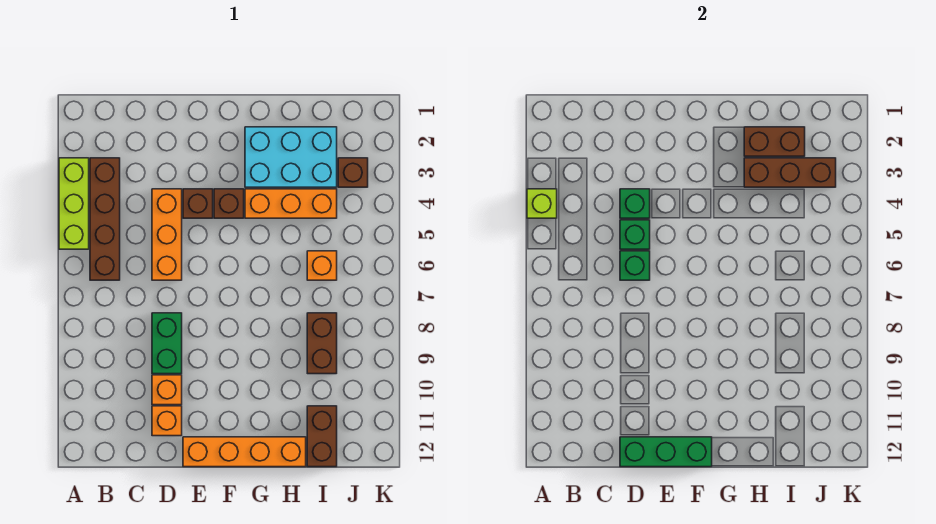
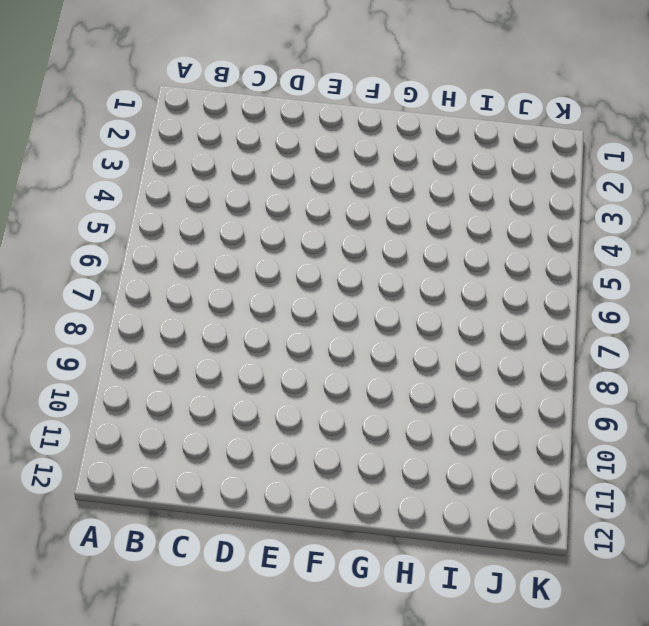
none -> lime brick A3:A5 level 1
none -> brown brick B3:B6 level 1
none -> orange brick D4:D6 level 1

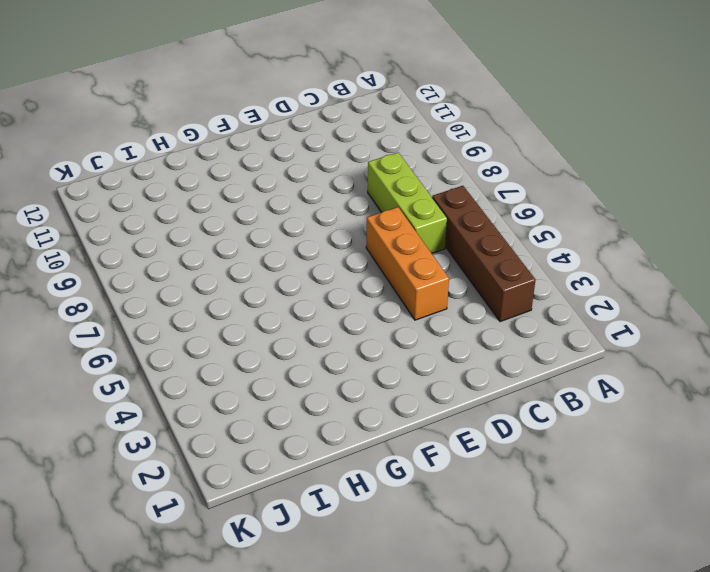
lime brick C6:C8 level 1 -> lime brick A3:A5 level 1
none -> green brick D8:D9 level 1
none -> orange brick D10 level 1
none -> orange brick D11 level 1

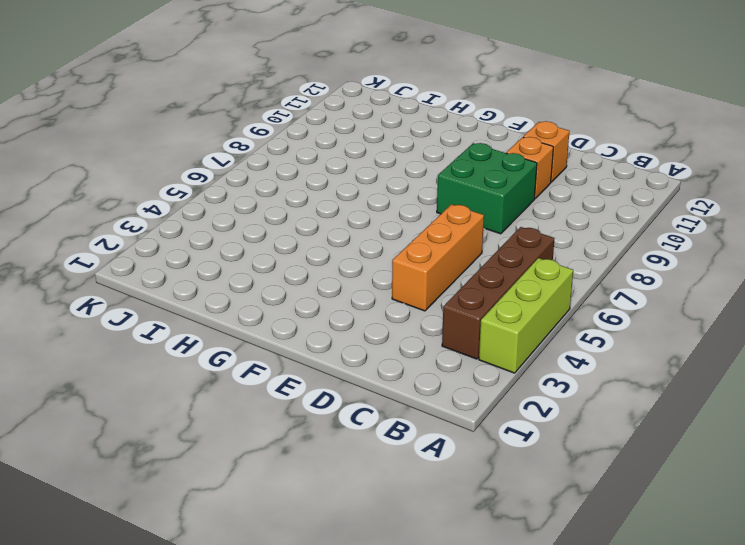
green brick D8:E9 level 1 -> green brick D8:D9 level 1
none -> brown brick E4 level 1
none -> orange brick E12:H12 level 1
none -> brown brick F4 level 1

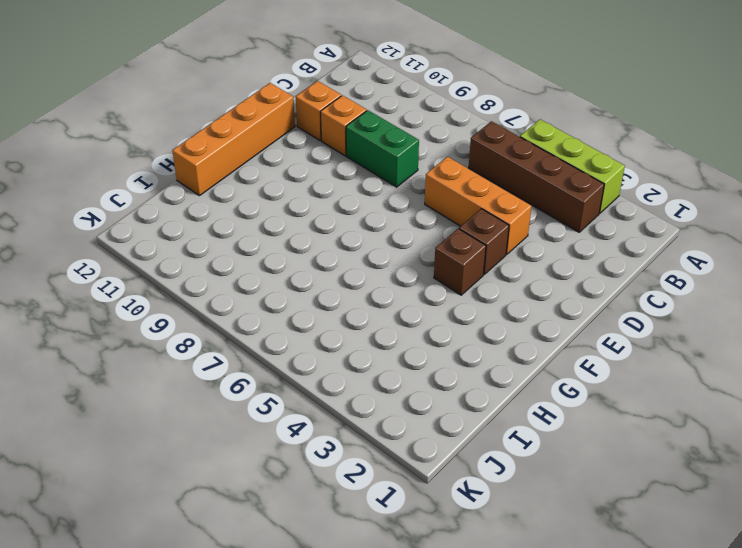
none -> cyan brick G2:I3 level 1
none -> orange brick G4:I4 level 1
none -> orange brick I6 level 1

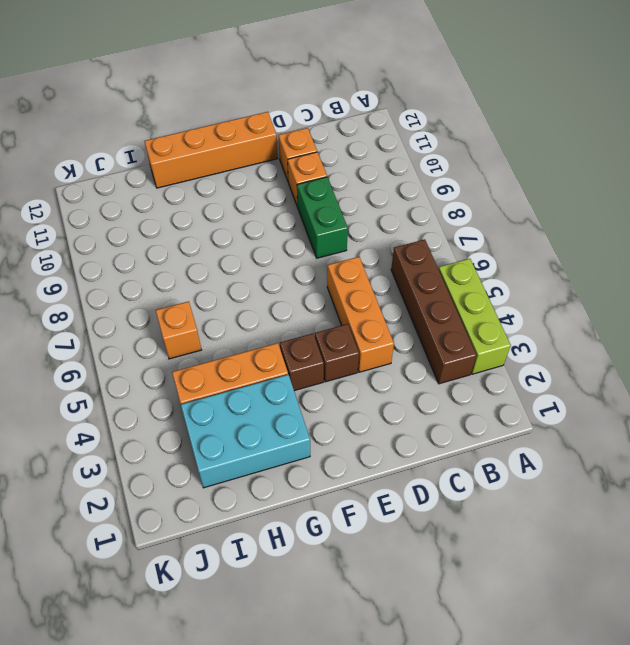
none -> brown brick I8:I9 level 1
none -> brown brick I11:I12 level 1
none -> brown brick J3 level 1

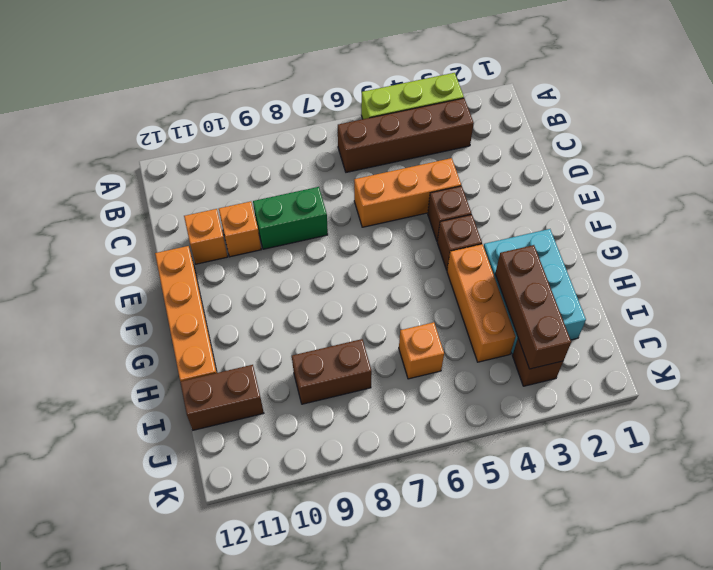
none -> lime brick A4 level 2
none -> green brick D4 level 2
none -> green brick D5 level 2

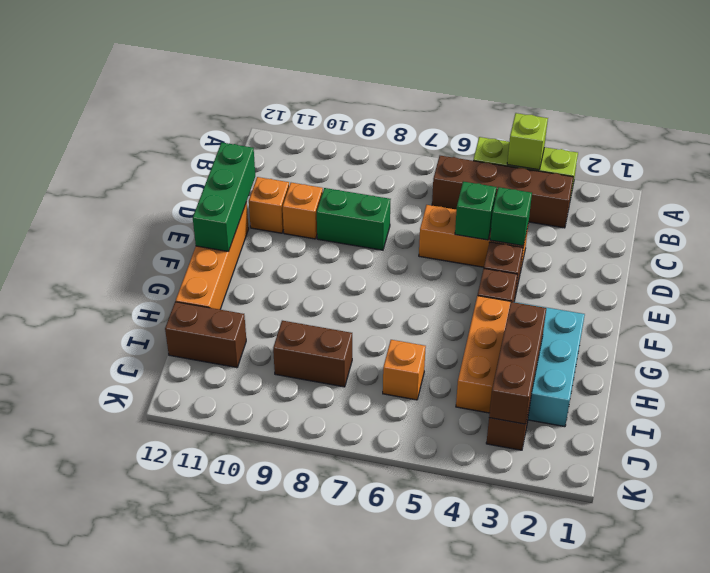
none -> green brick D6 level 2
none -> brown brick H2:I2 level 2

